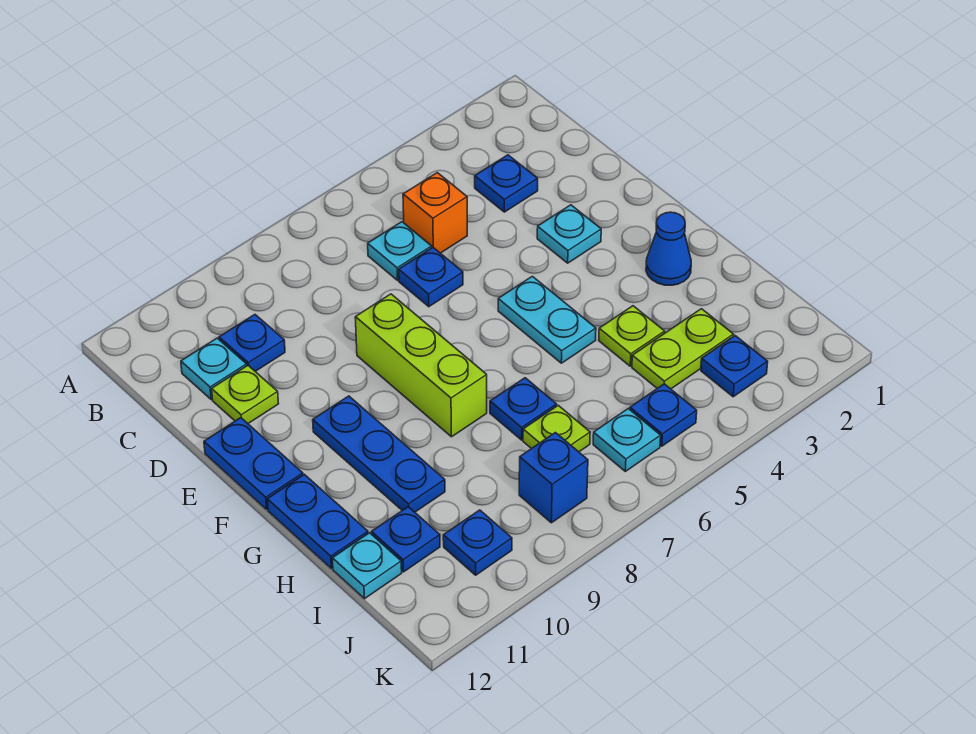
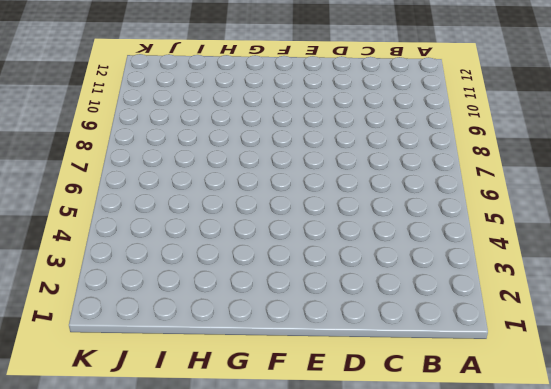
none -> blue plate C3 level 1
none -> orange brick C5 level 1
none -> cyan plate C6 level 1

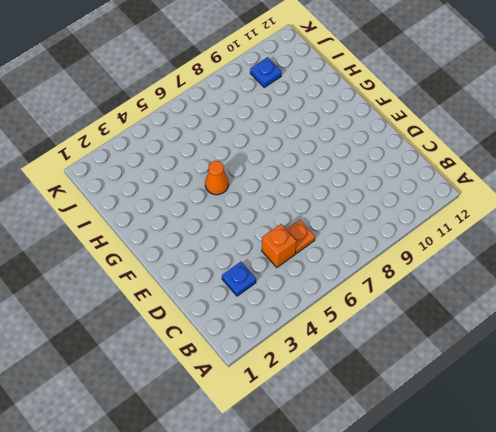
orange plate C6 level 1 -> cyan plate C6 level 1
orange cone G5 level 1 -> cyan plate F5:G5 level 1
none -> blue plate C10 level 1
none -> cyan plate C11 level 1
none -> blue plate D6 level 1

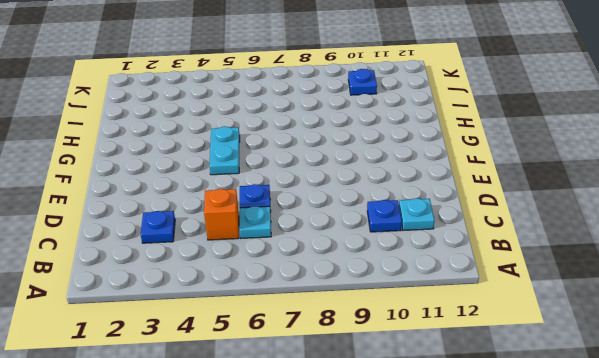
none -> lime plate D11 level 1
none -> cyan plate E3 level 1
none -> lime brick E8:G8 level 1

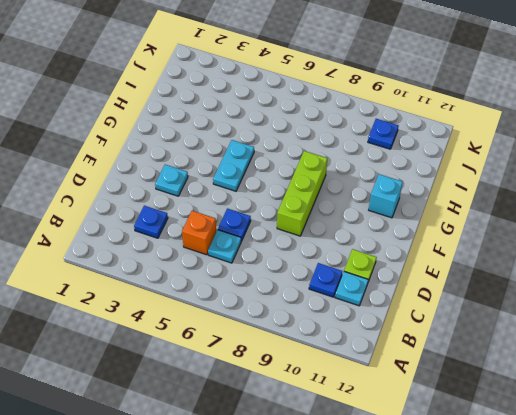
cyan brick G11 level 1 -> none
none -> blue plate E12:F12 level 1
none -> blue plate F10:H10 level 1
none -> blue cone G2 level 1

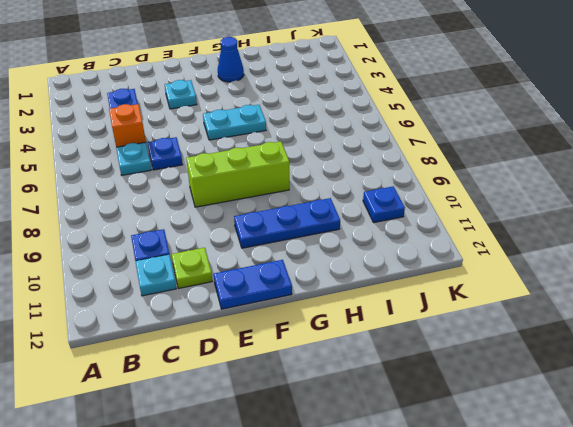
none -> blue plate G12:H12 level 1
none -> lime plate H4 level 1
none -> blue plate H7 level 1

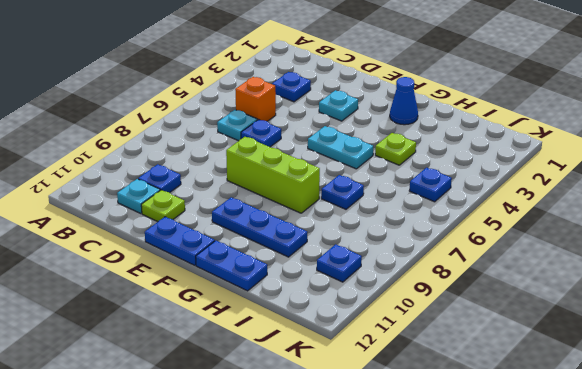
none -> lime plate I3:I4 level 1
none -> lime plate I7 level 1
none -> blue plate I11 level 1

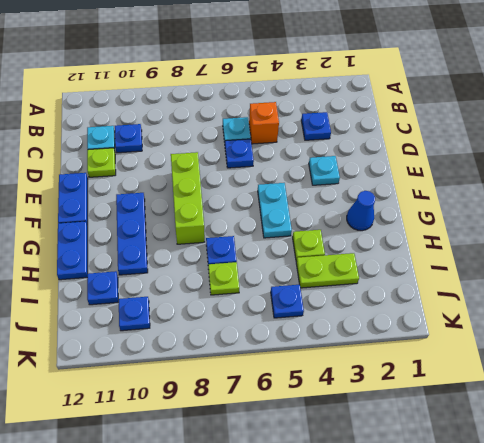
none -> cyan plate I12 level 1
none -> blue plate J3 level 1
none -> cyan plate J6 level 1

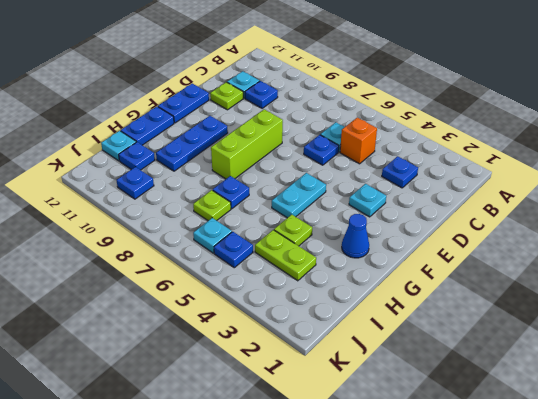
none -> blue plate J3 level 1
none -> blue brick J8 level 1

